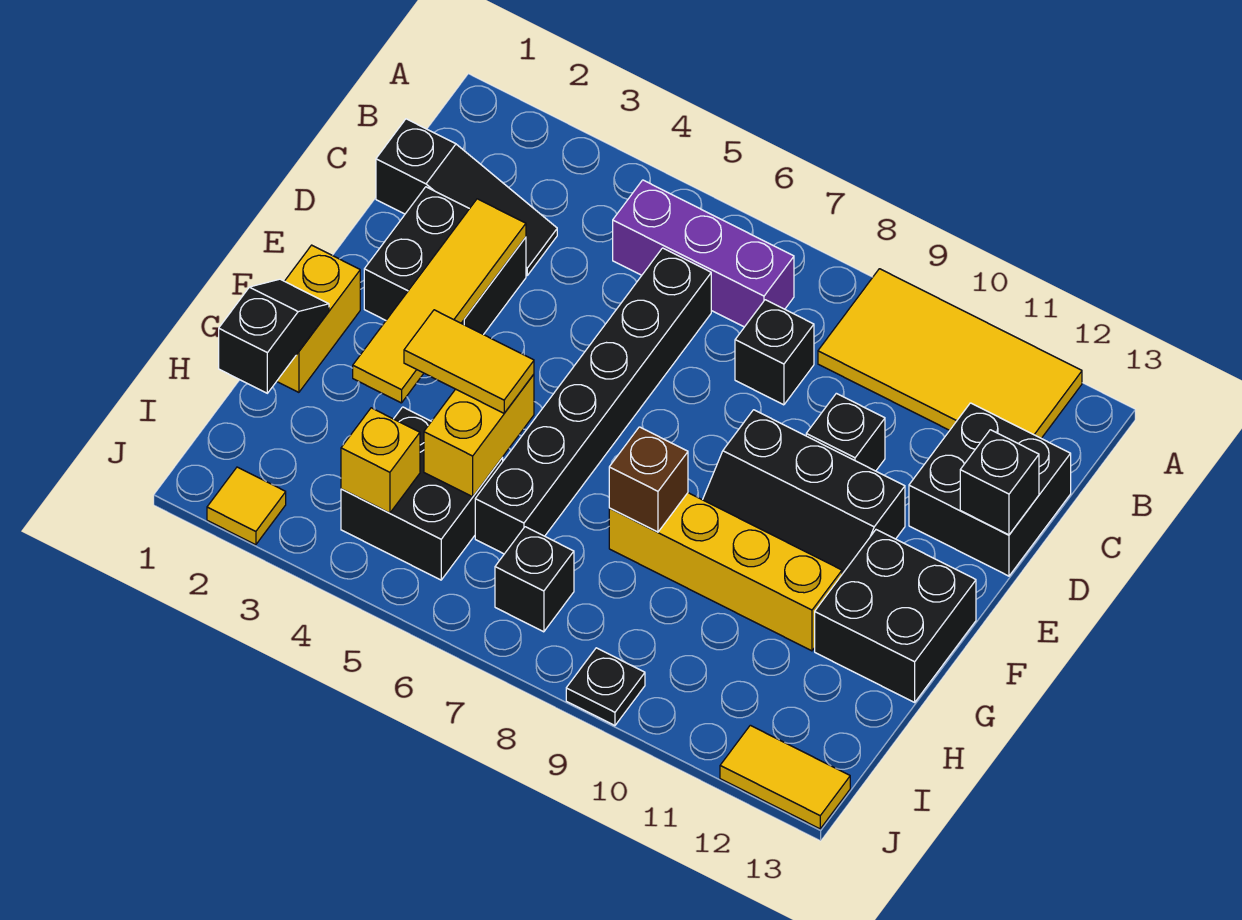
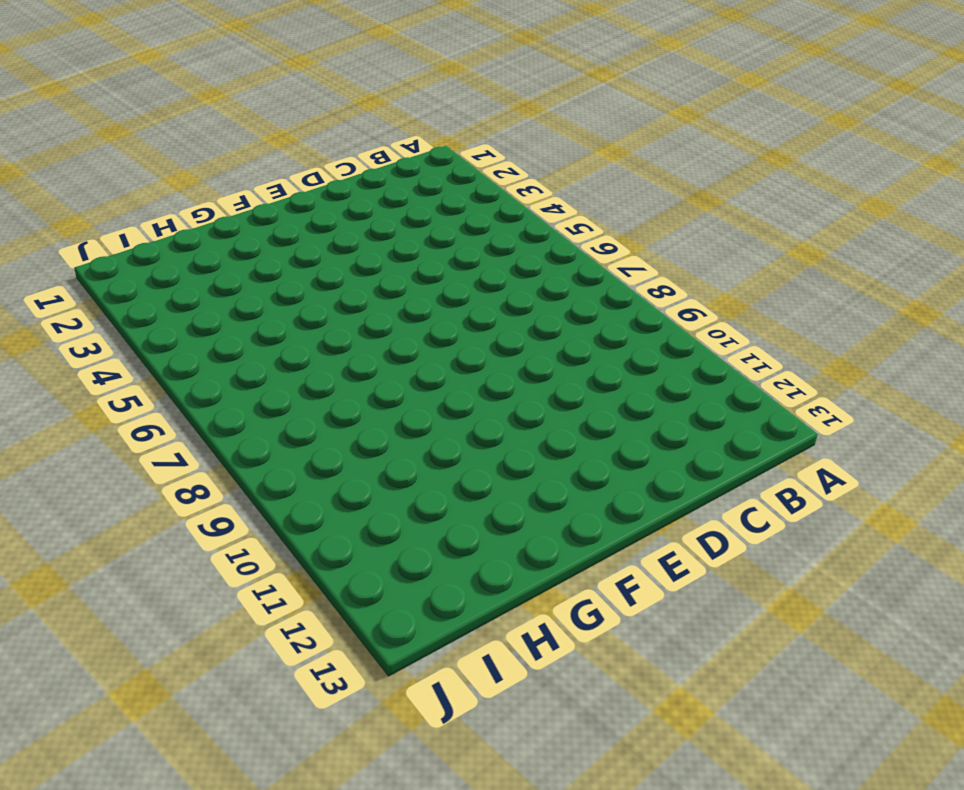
none -> yellow tile A9:B12 level 1
none -> purple brick B5:B7 level 1
none -> black slope C1:C3 level 1 top 1

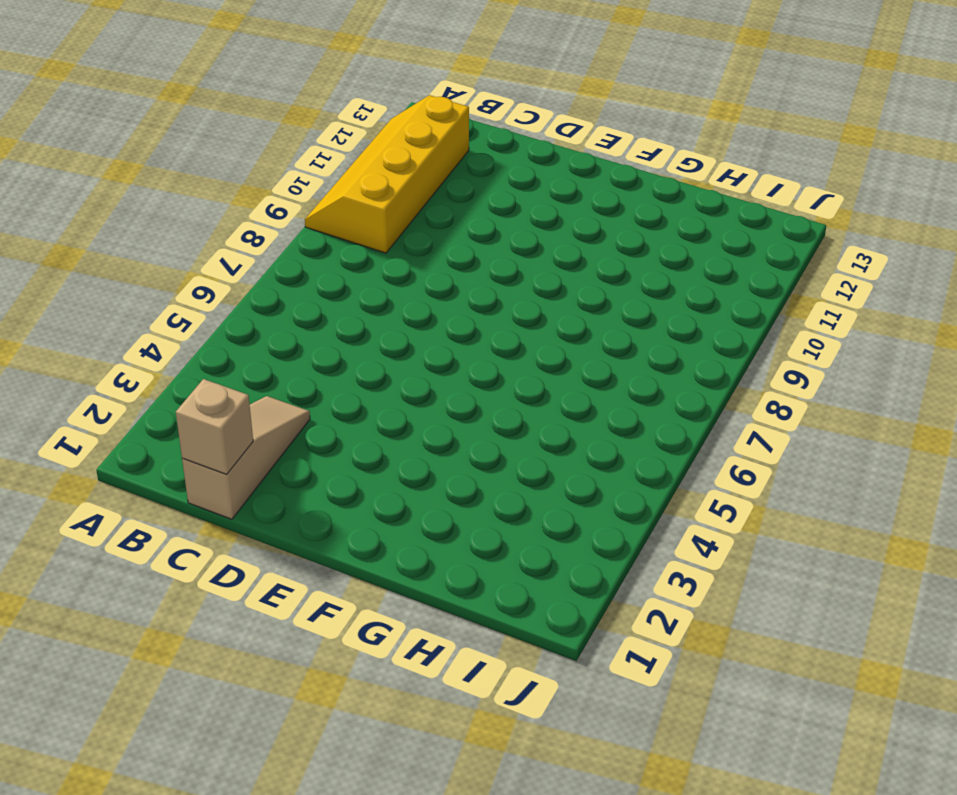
yellow slope A9:B12 level 1 top B -> yellow tile A9:B12 level 1
tan slope C1:C3 level 1 top 1 -> black slope C1:C3 level 1 top 1
tan brick C1 level 2 -> none
none -> purple brick B5:B7 level 1
none -> black brick C6:H6 level 1
none -> black brick C8 level 1

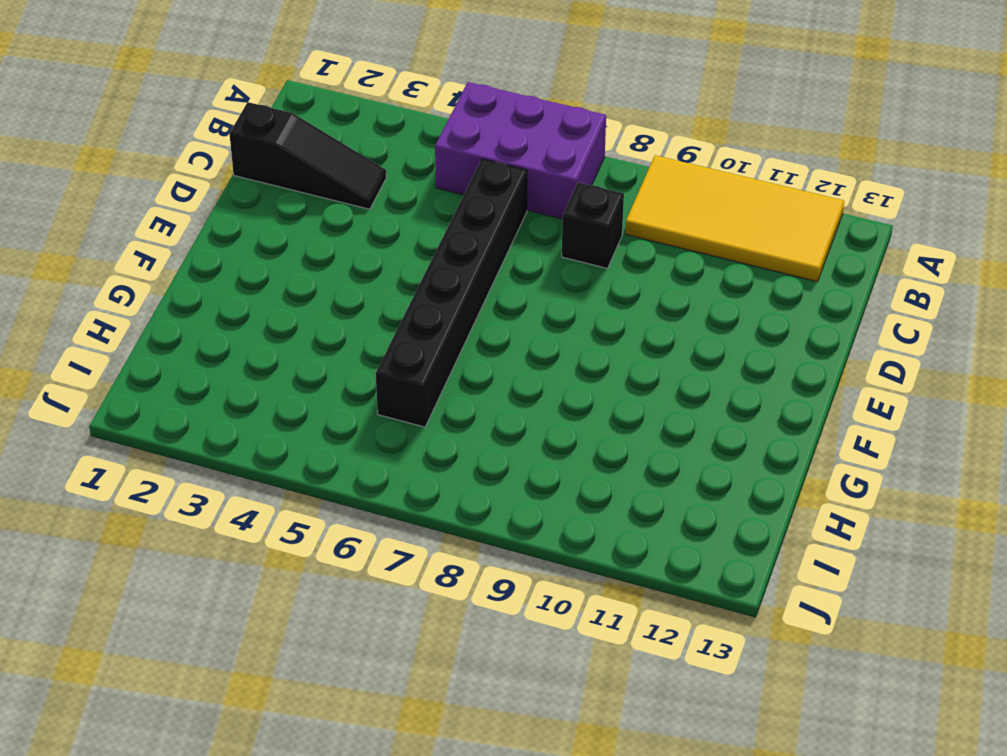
purple brick A5:B7 level 1 -> purple brick B5:B7 level 1
none -> black brick C12:D13 level 1
none -> black brick D2:E3 level 1
none -> black brick D10 level 1

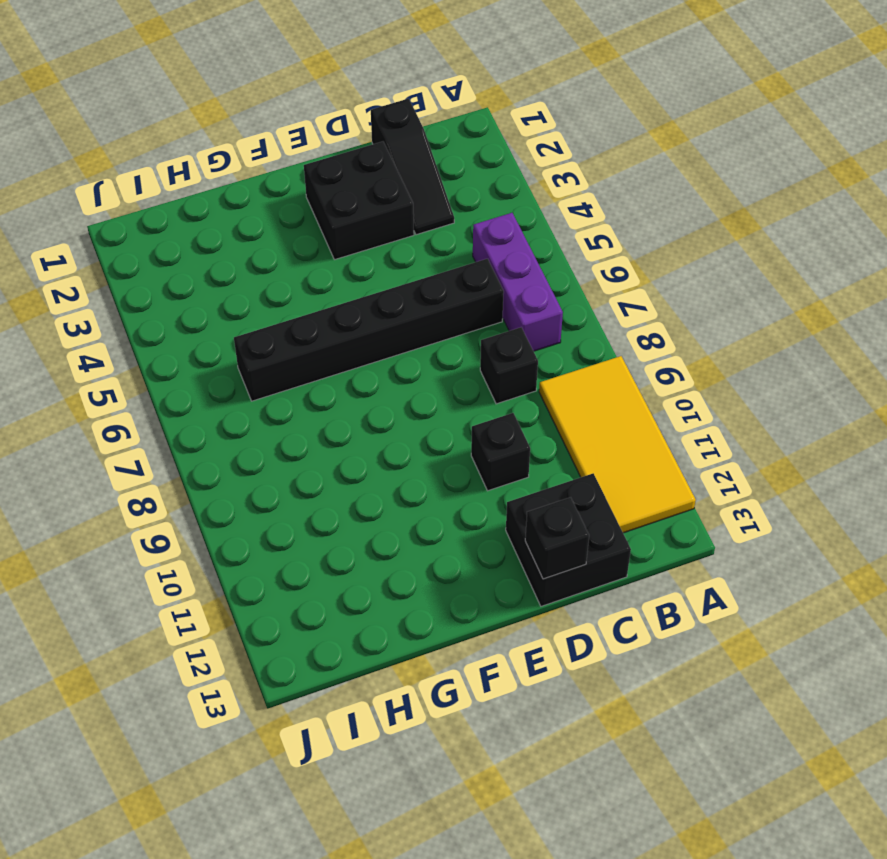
none -> black slope E9:F11 level 1 top E
none -> yellow brick F1:G1 level 1
none -> black brick F12:G13 level 1

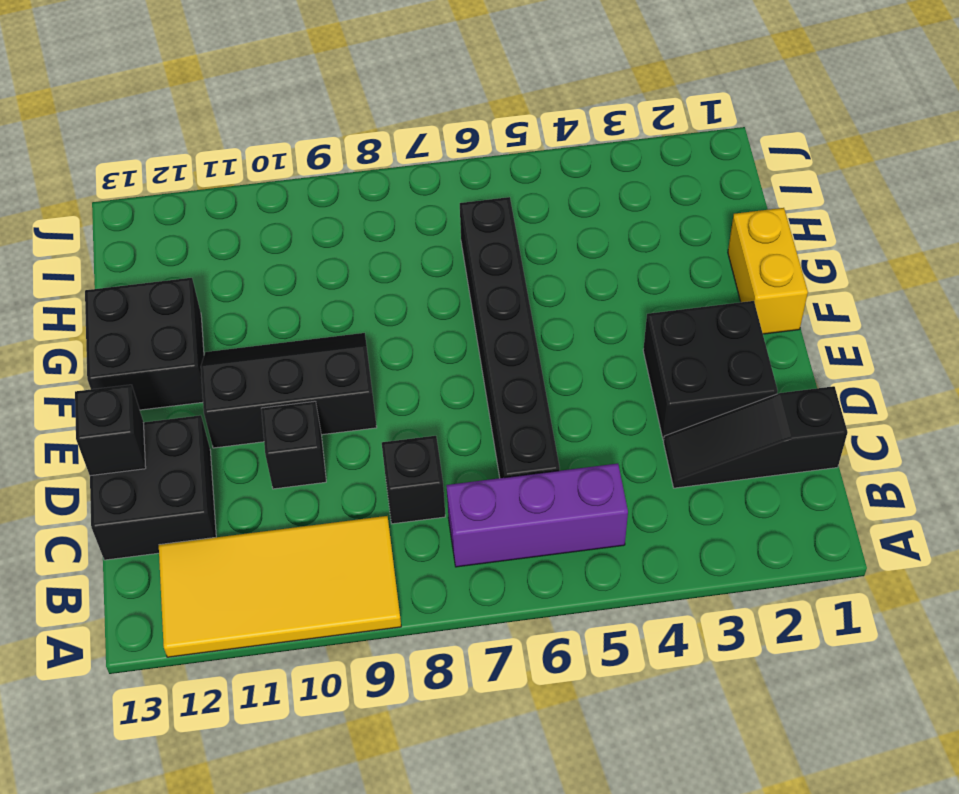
none -> yellow brick G8:G11 level 1
none -> black brick H4:I5 level 1
none -> black brick I7 level 1

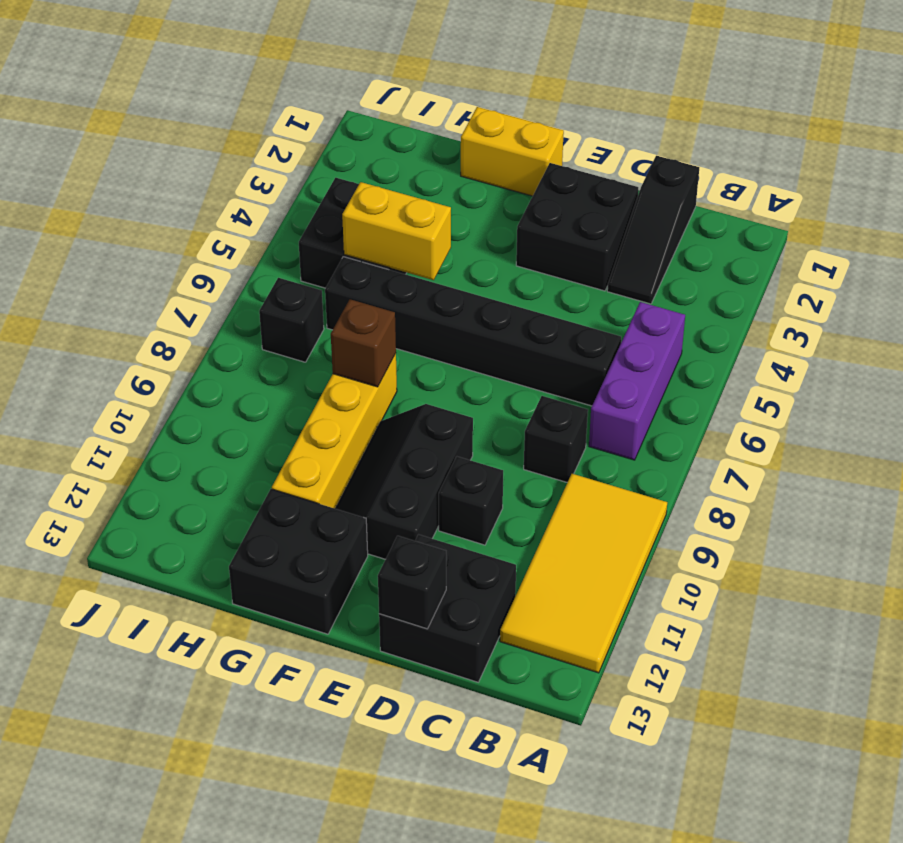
none -> yellow tile J2 level 1
none -> black plate J9 level 1
none -> yellow tile J12:J13 level 1

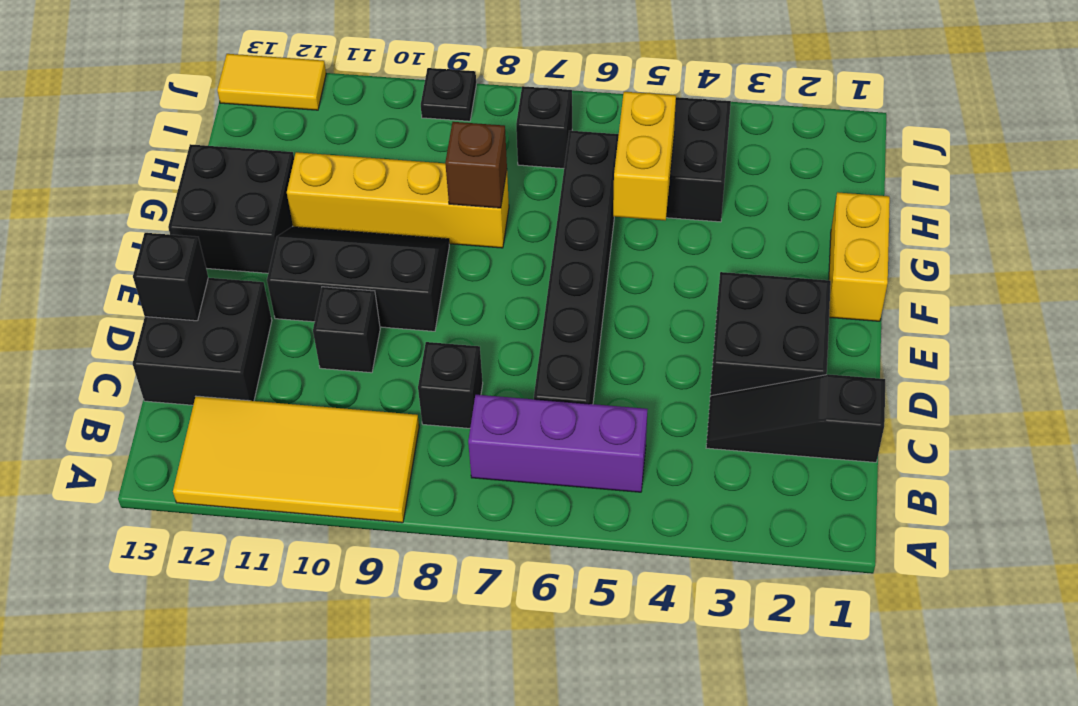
none -> yellow tile J2 level 1
none -> yellow tile D3:G3 level 2
none -> black slope G1:H1 level 2 top H

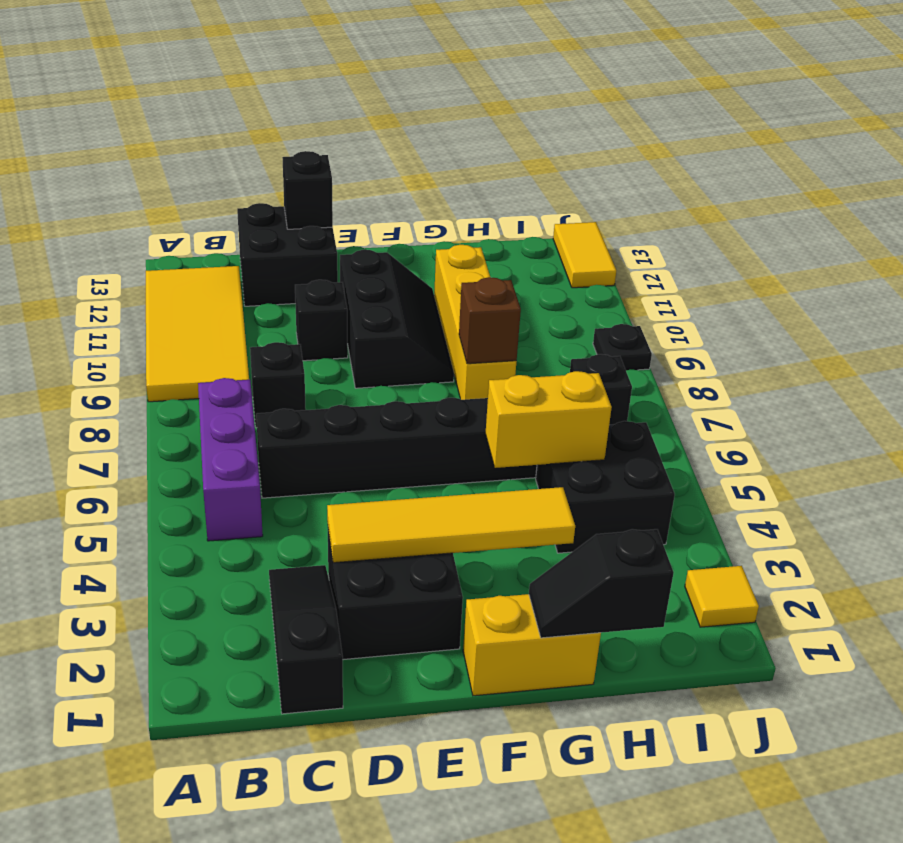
none -> black brick F12:G13 level 1
none -> yellow brick I4 level 2
none -> yellow tile G4:G5 level 3

